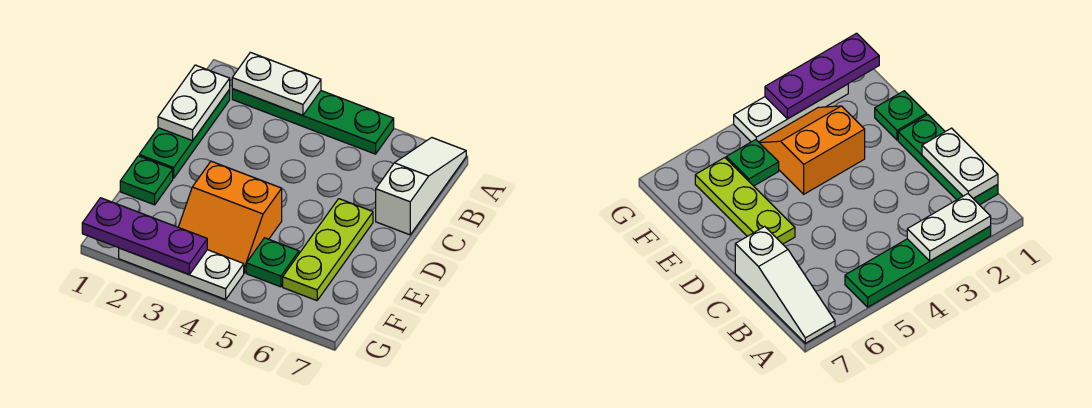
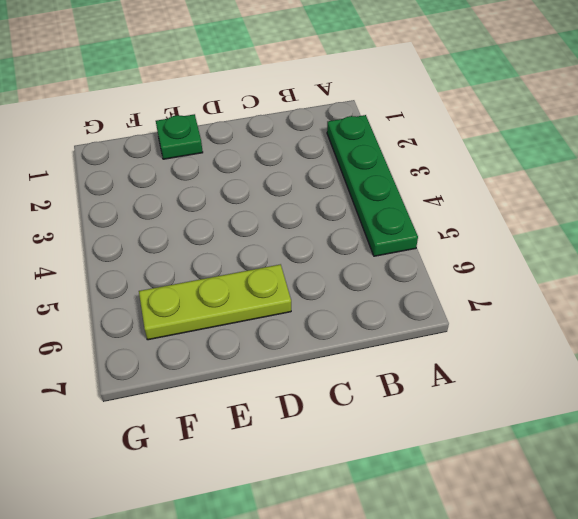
none -> white slope A7:C7 level 1 top C
none -> green plate B1:D1 level 1

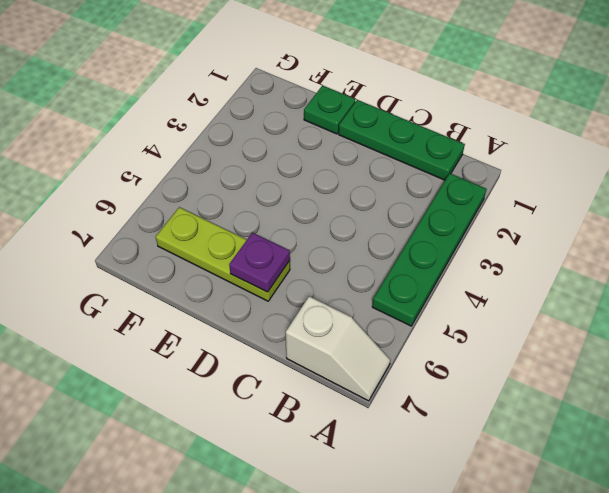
white slope A7:B7 level 1 top B -> white slope A7:C7 level 1 top C
purple plate D6 level 2 -> none
none -> orange slope E3:F4 level 1 top E
none -> green plate F5 level 1

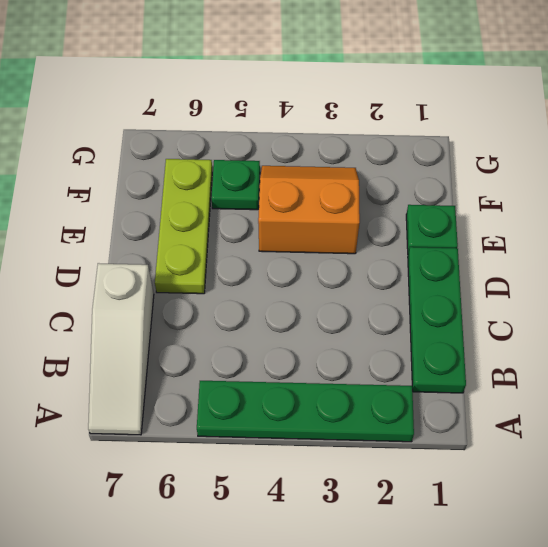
none -> white plate G2:G4 level 1
none -> white plate A2:A3 level 2

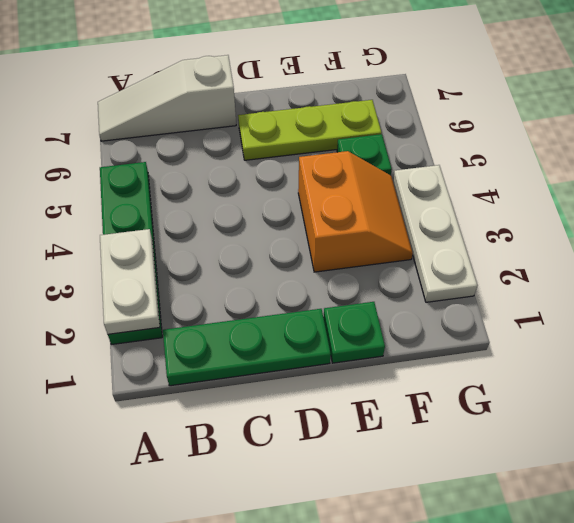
none -> white plate B1:C1 level 2
none -> purple plate G1:G3 level 2

